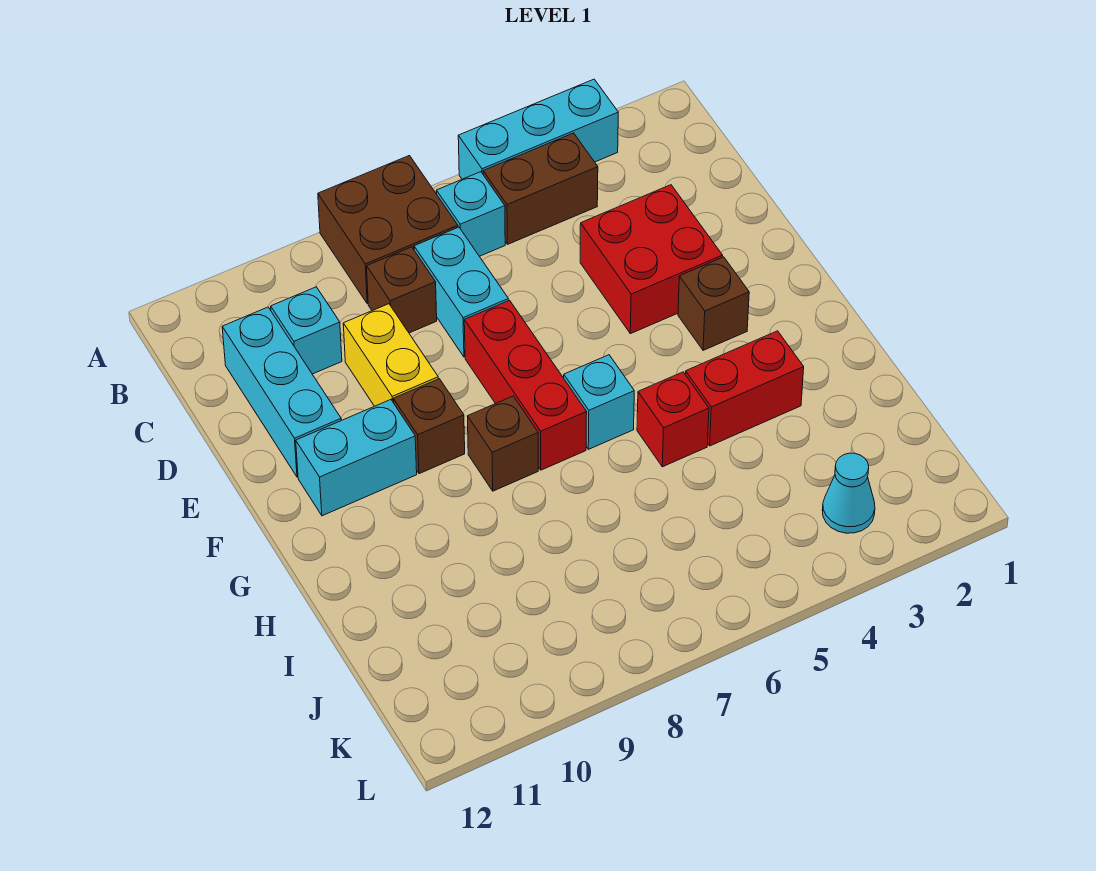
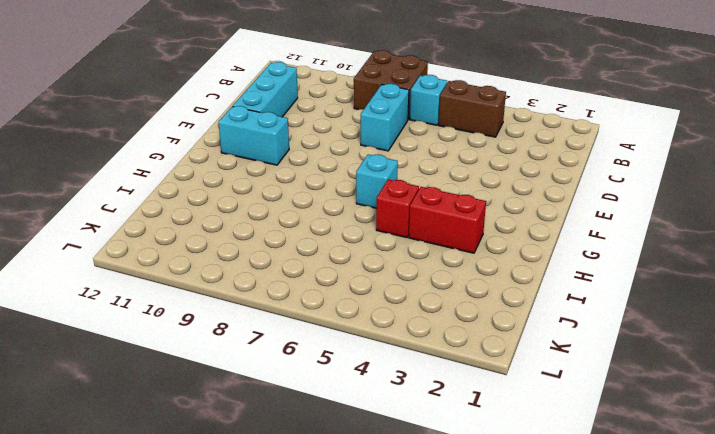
none -> cyan brick A3:A5 level 1
none -> brown brick C8 level 1
none -> cyan brick C10 level 1

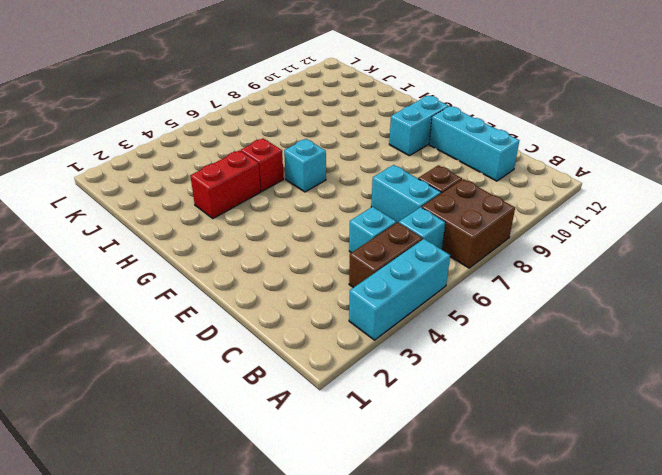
cyan brick C5 level 1 -> cyan brick C10 level 1
none -> red brick D3:E4 level 1
none -> yellow brick D9:E9 level 1
none -> red brick E7:G7 level 1

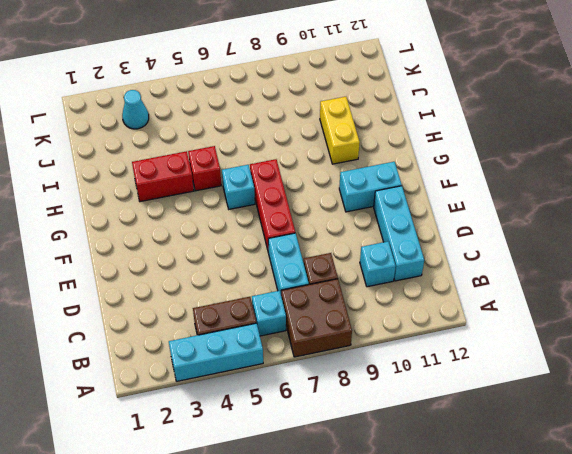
yellow brick H10:I10 level 1 -> yellow brick D9:E9 level 1
none -> red brick D3:E4 level 1
none -> brown brick F3 level 1
none -> brown brick F9 level 1

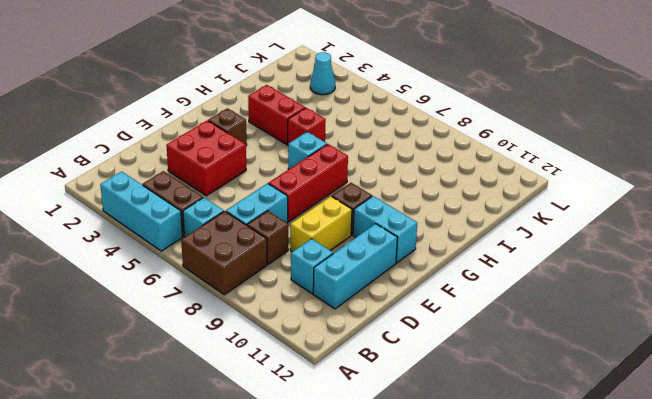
none -> brown brick G8 level 1

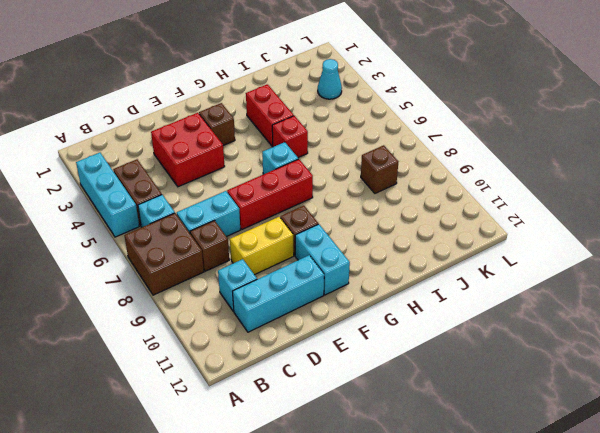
brown brick J8 level 1 -> brown brick G8 level 1

